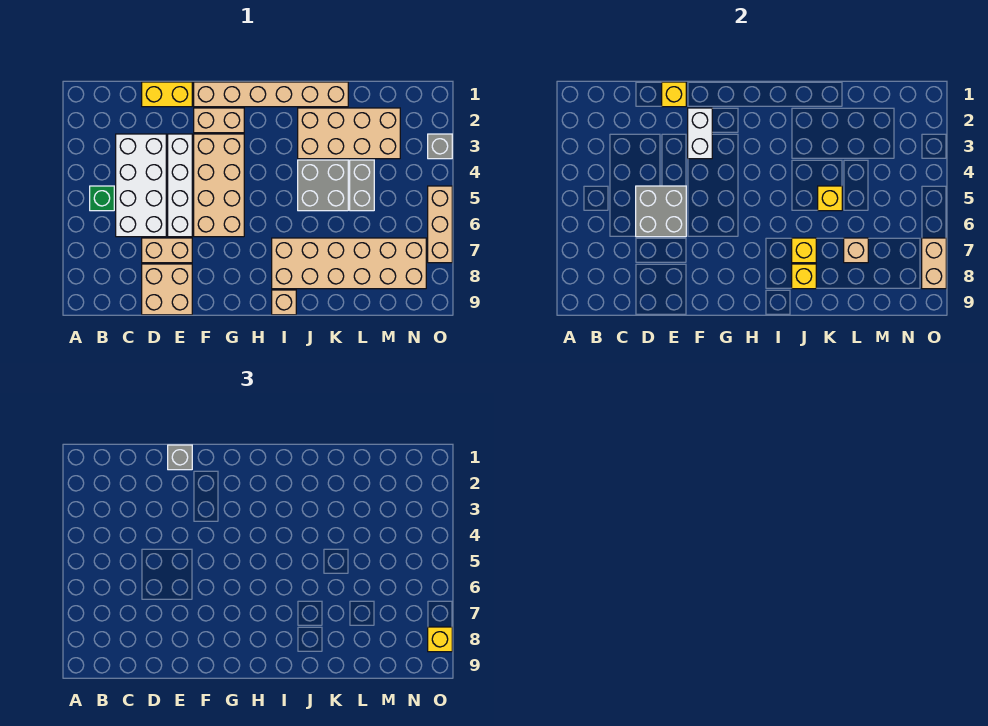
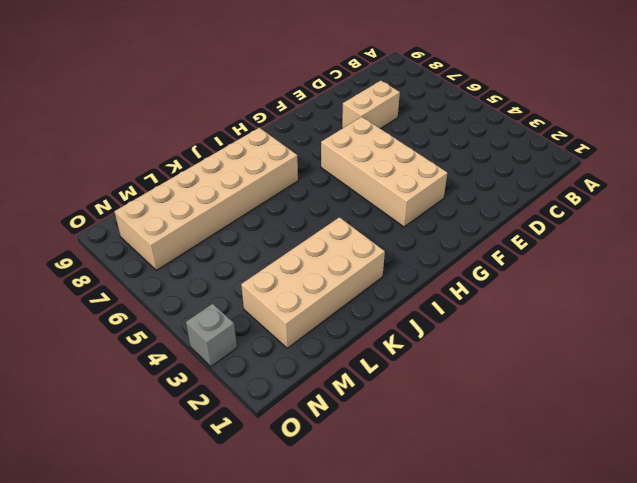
none -> green brick B5 level 1
none -> white brick C3:D6 level 1
none -> yellow brick D1:E1 level 1

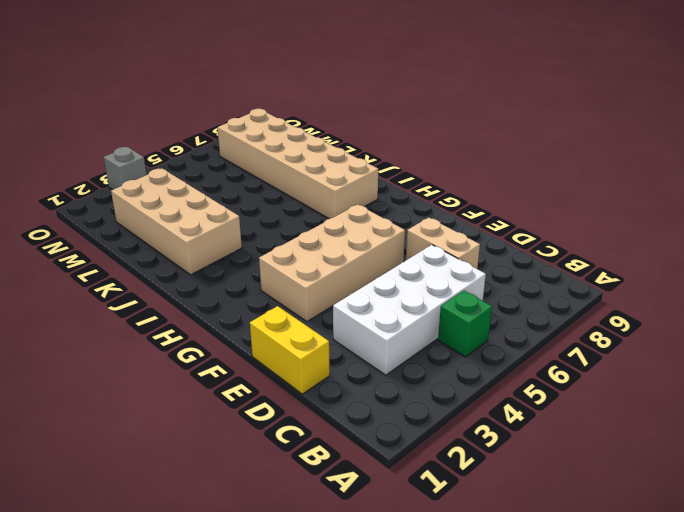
none -> tan brick D8:E9 level 1
none -> white brick E3:E6 level 1
none -> tan brick F1:K1 level 1

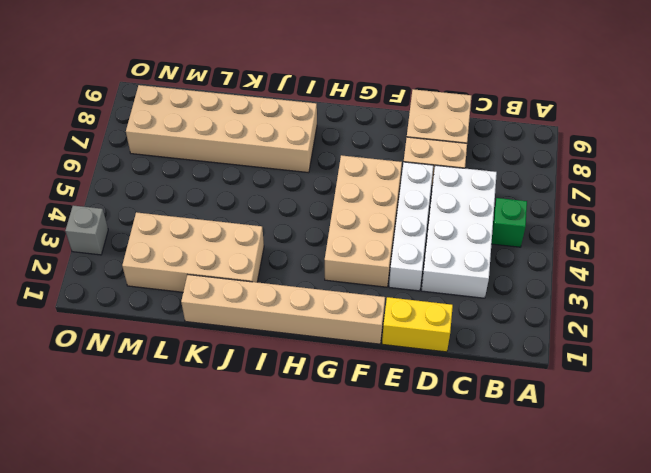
none -> tan brick F2:G2 level 1
none -> tan brick I9 level 1
none -> grey brick J4:K5 level 1

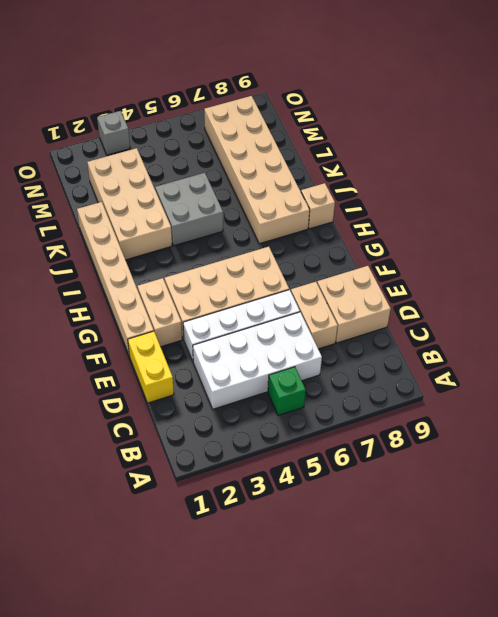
none -> grey brick L4:L5 level 1
none -> tan brick O5:O7 level 1
none -> grey brick D5:E6 level 2

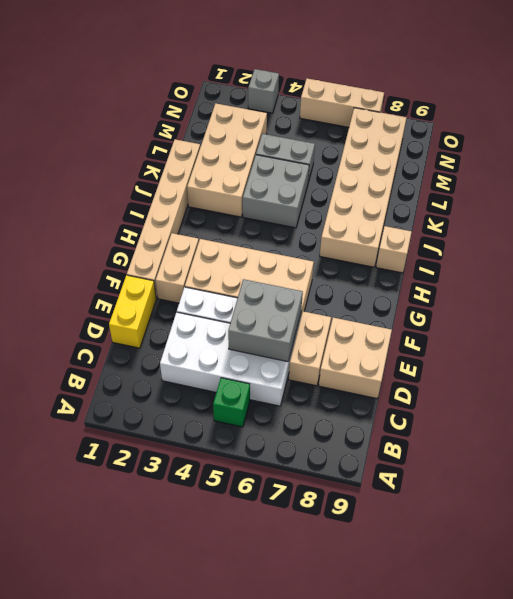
none -> yellow brick E1 level 2
none -> white brick F2:F3 level 2
none -> yellow brick J7 level 2

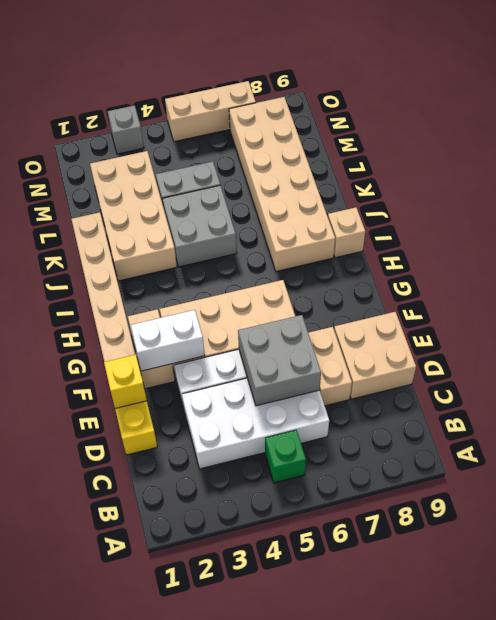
none -> yellow brick J7 level 2
none -> yellow brick J8 level 2
none -> yellow brick K5 level 2

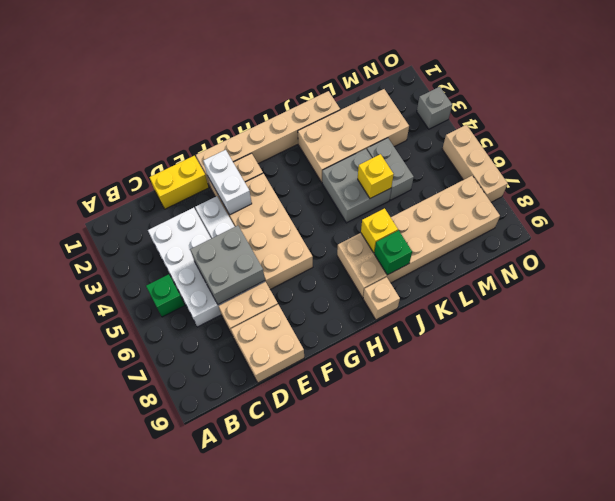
green brick J8 level 2 -> yellow brick J8 level 2
none -> yellow brick E1 level 2
none -> tan brick L7 level 2
none -> tan brick O7:O8 level 2

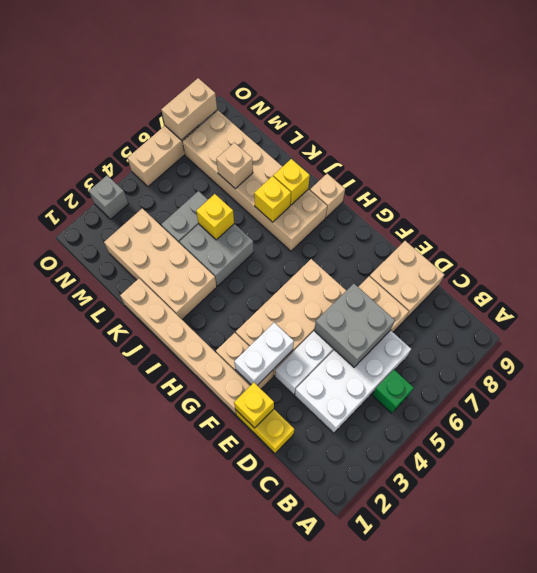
none -> grey brick E1 level 3
none -> yellow brick O8 level 3

